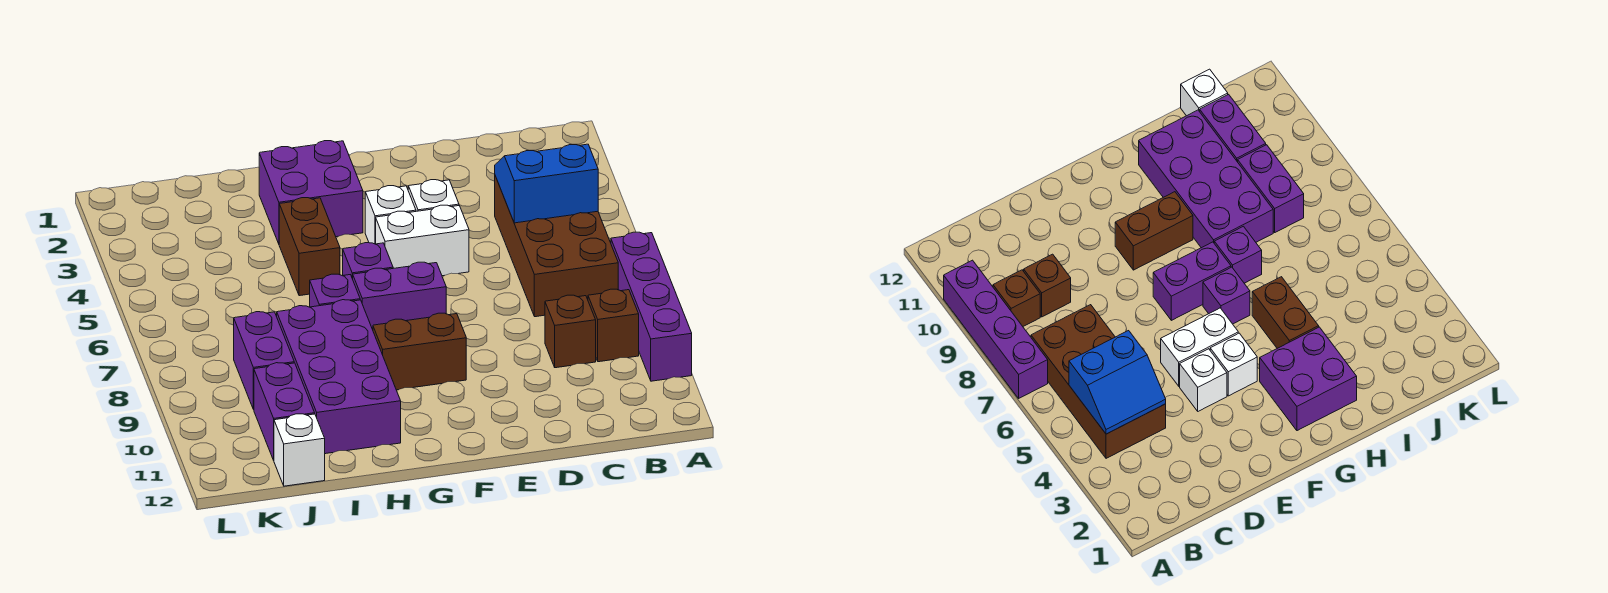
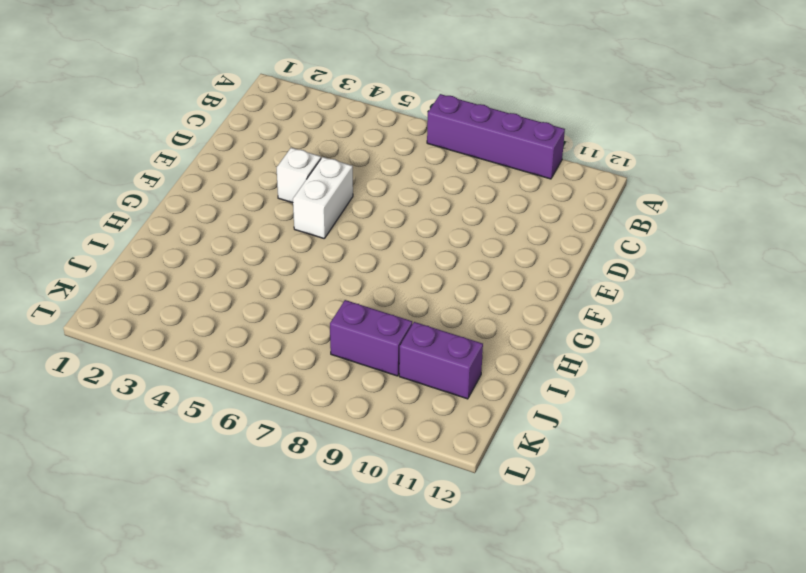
none -> brown brick B4:C7 level 1
none -> brown brick B9 level 1
none -> brown brick C9 level 1

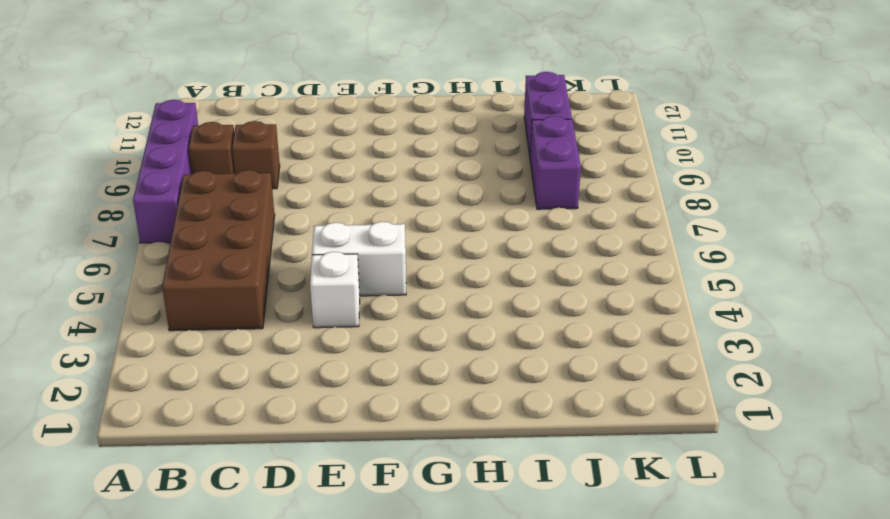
none -> white brick F4 level 1
none -> purple brick F7:G7 level 1
none -> brown brick F9:G9 level 1

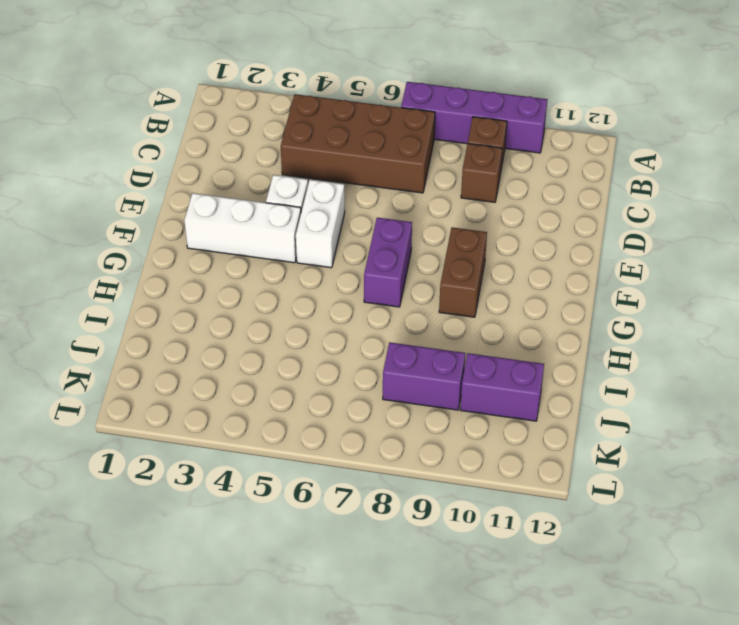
white brick F2:F4 level 1 -> white brick F4 level 1
none -> purple brick G2:H3 level 1
none -> purple brick G6 level 1
none -> brown brick H4:H5 level 1

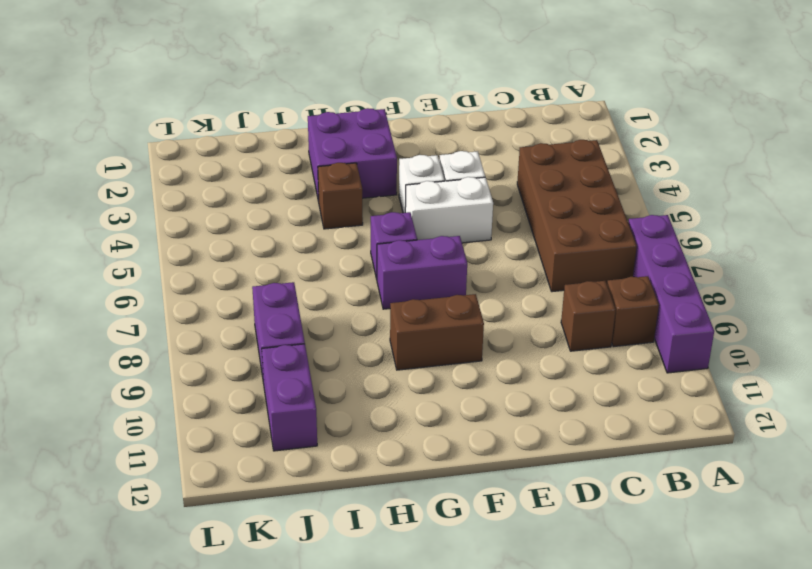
brown brick H4 level 1 -> brown brick H4:H5 level 1
none -> purple brick H7 level 1
none -> purple brick H8:I11 level 1
none -> white brick J12 level 1

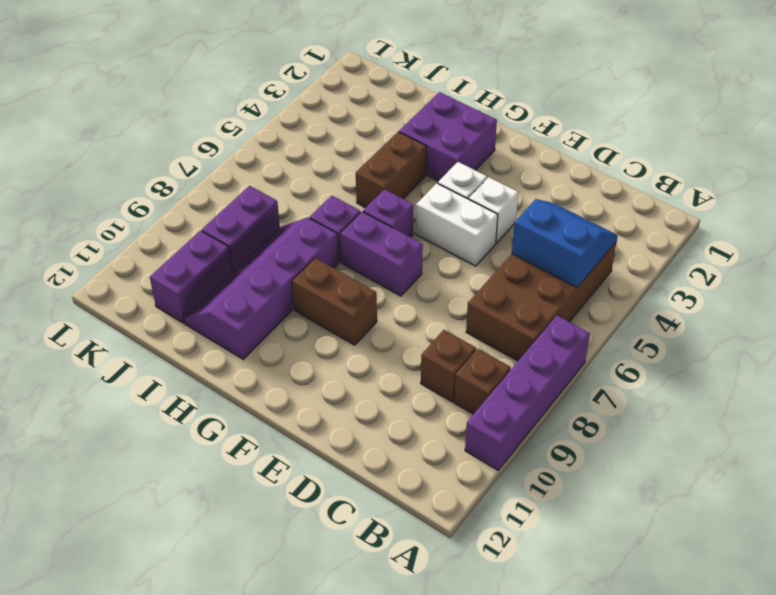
purple slope H8:I11 level 1 top H -> purple brick H8:I11 level 1
none -> white brick J12 level 1

